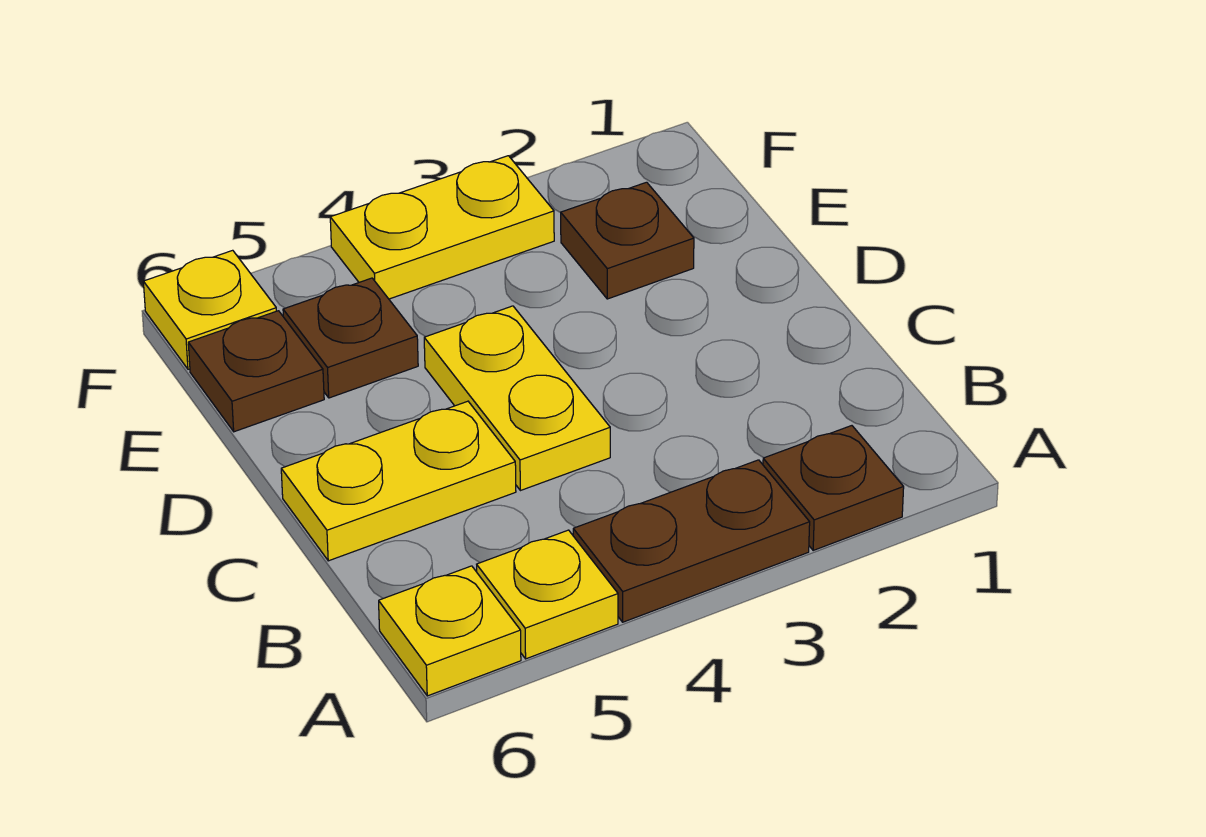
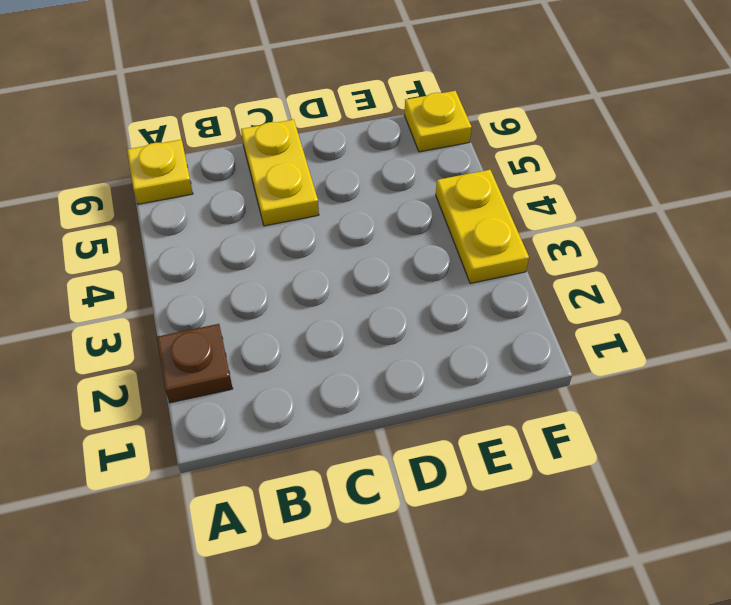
none -> brown plate A3:A4 level 1
none -> yellow plate A5 level 1

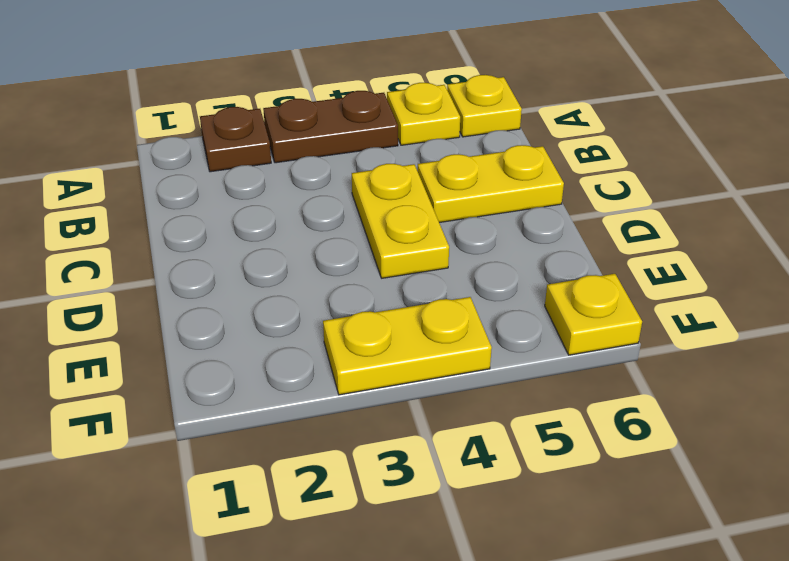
none -> brown plate E2 level 1
none -> brown plate E5 level 1

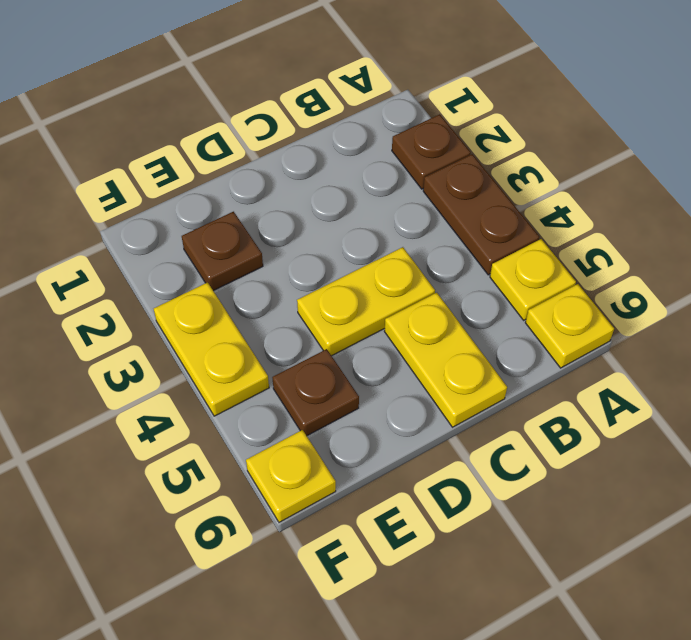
none -> brown plate E6 level 1

